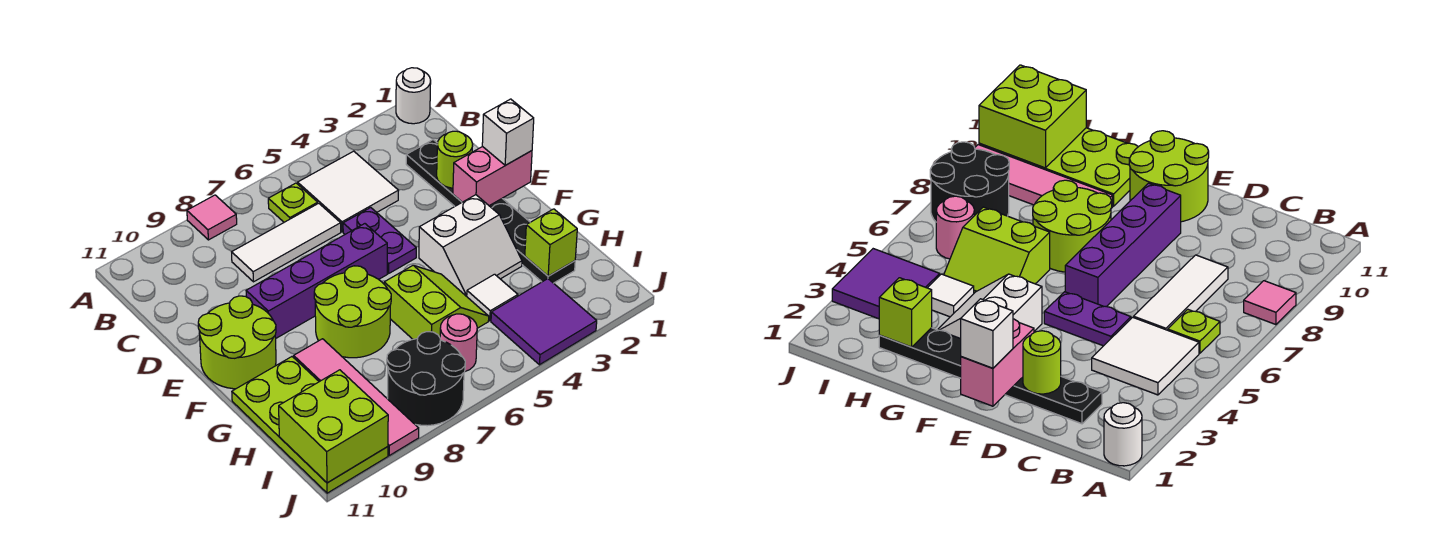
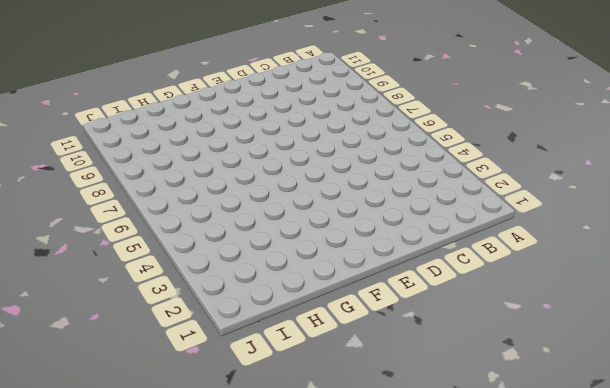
none -> white round brick A1 level 1
none -> pink tile A8 level 1
none -> white tile B4:C5 level 1

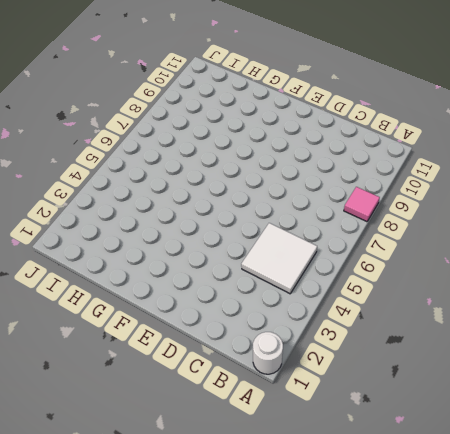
none -> lime plate B6 level 1
none -> black plate C2:H2 level 1
none -> white tile C6:C8 level 1

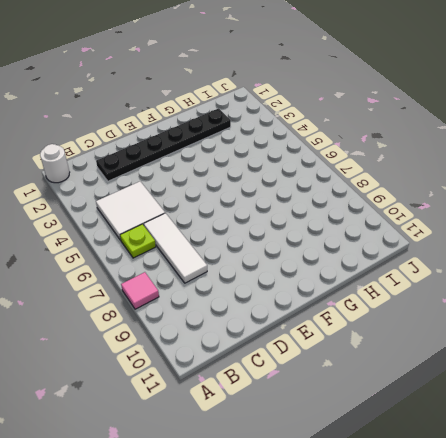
none -> purple plate D5:E5 level 1
none -> purple brick E6:E9 level 1
none -> lime round brick E10:F11 level 1

